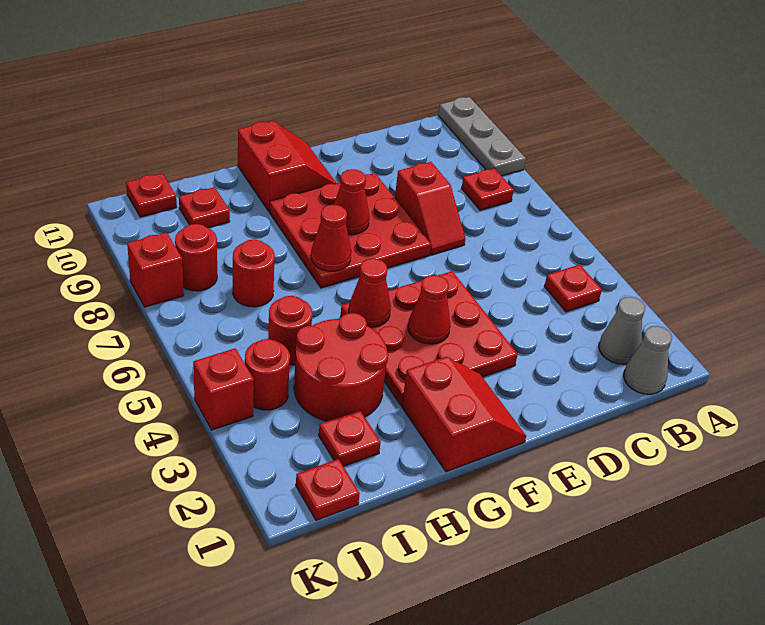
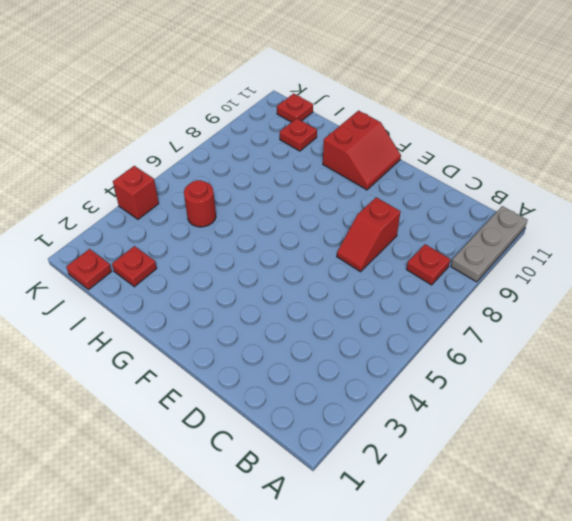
none -> grey cone B1 level 1
none -> grey cone B2 level 1
none -> red plate B4 level 1

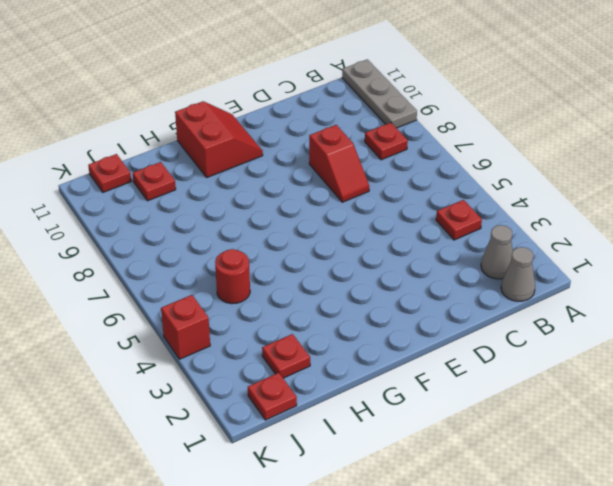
none -> red plate E3:G5 level 1
none -> red plate E7:G9 level 1
none -> red slope F1:G2 level 1 top G

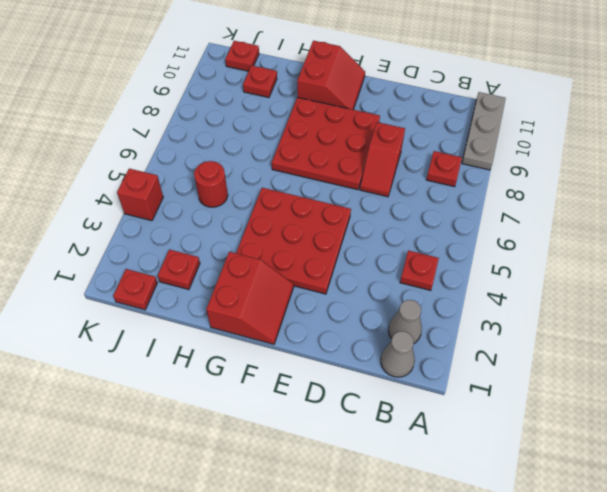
none -> red round brick H3:I4 level 1
none -> red round brick I7 level 1
none -> red round brick J4 level 1

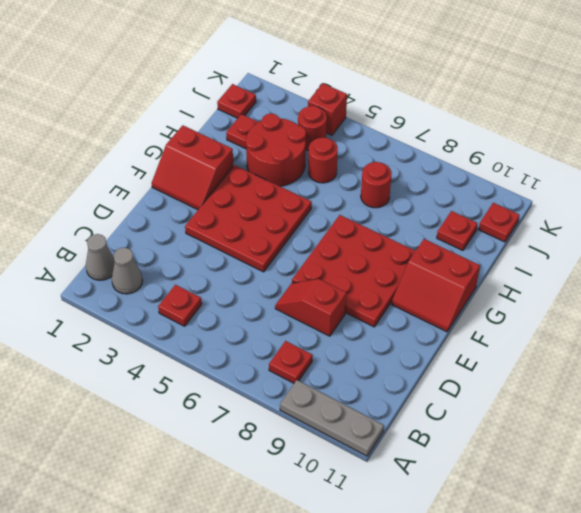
none -> red round brick J8 level 1
none -> red brick K8 level 1
none -> red cone F4 level 2

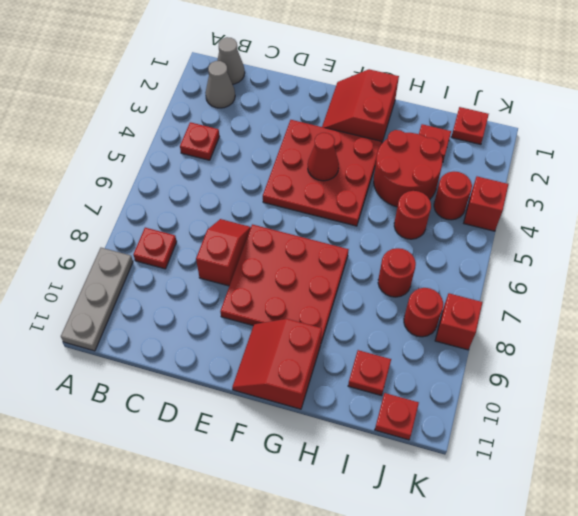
none -> red cone F8 level 2
none -> red cone G5 level 2
none -> red cone G7 level 2

